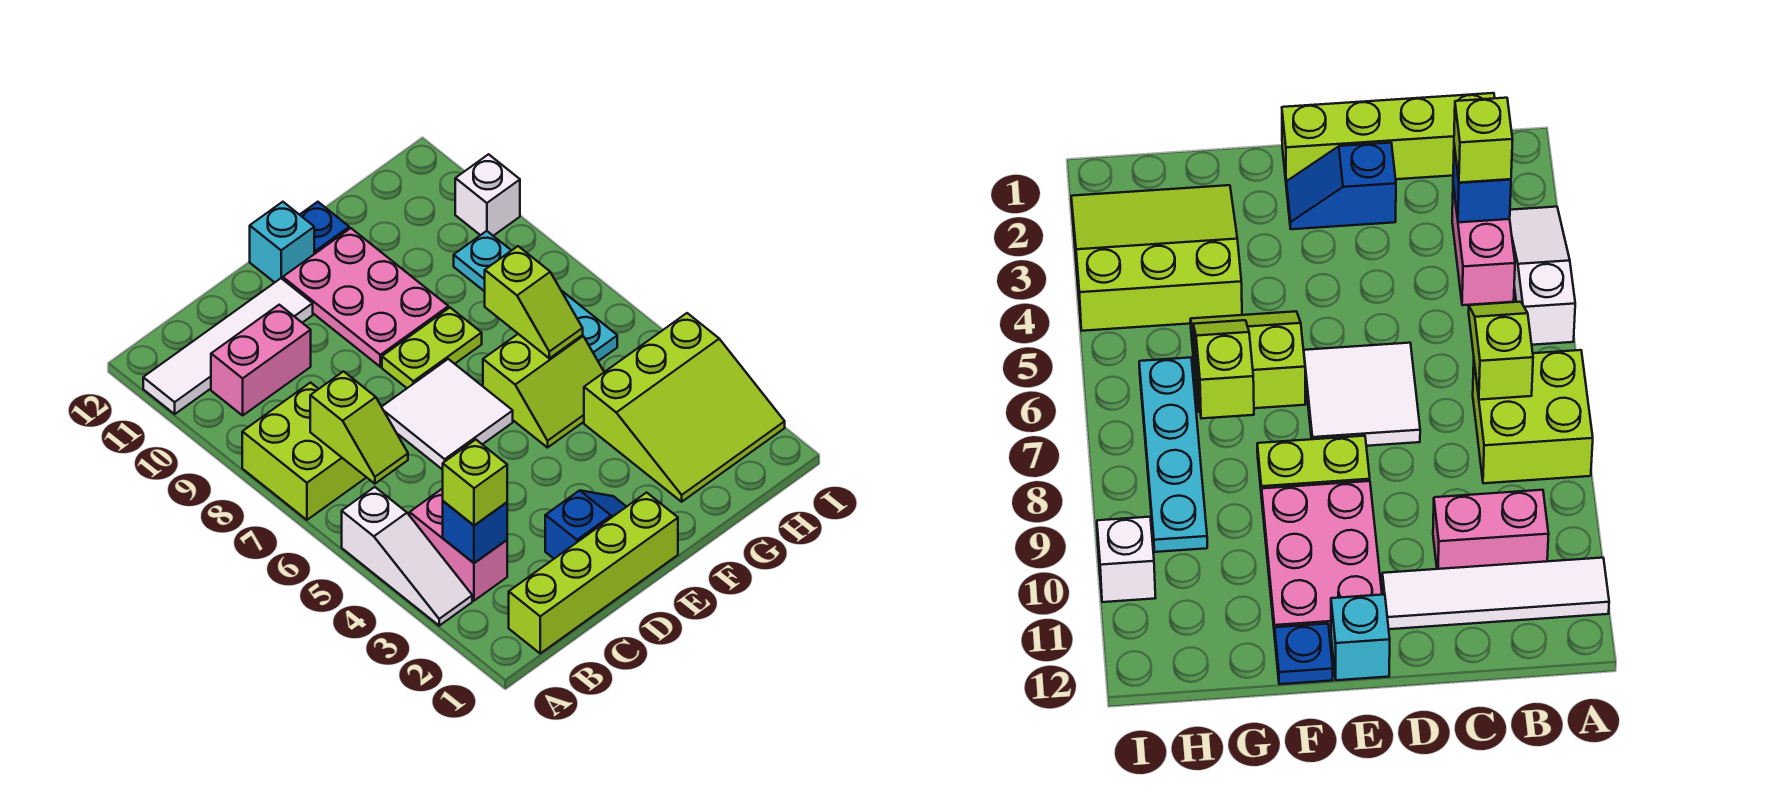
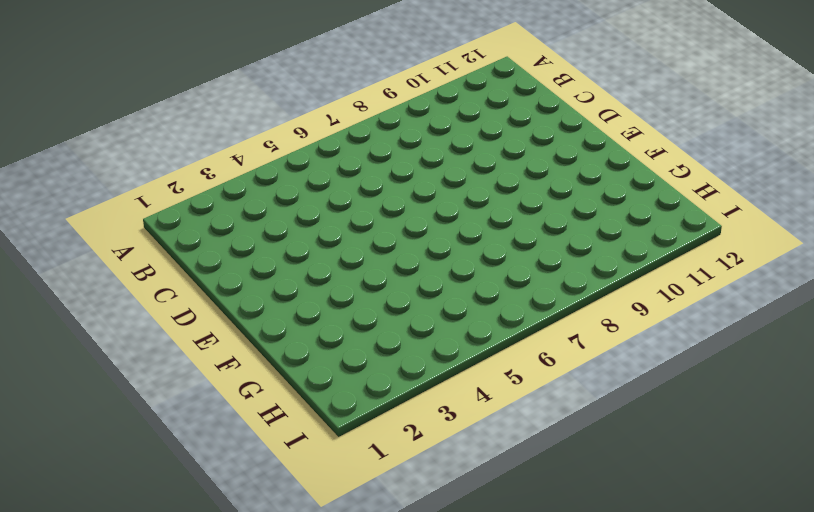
none -> white slope A3:A5 level 1 top 5
none -> lime brick A7:B8 level 1
none -> white tile A11:D11 level 1

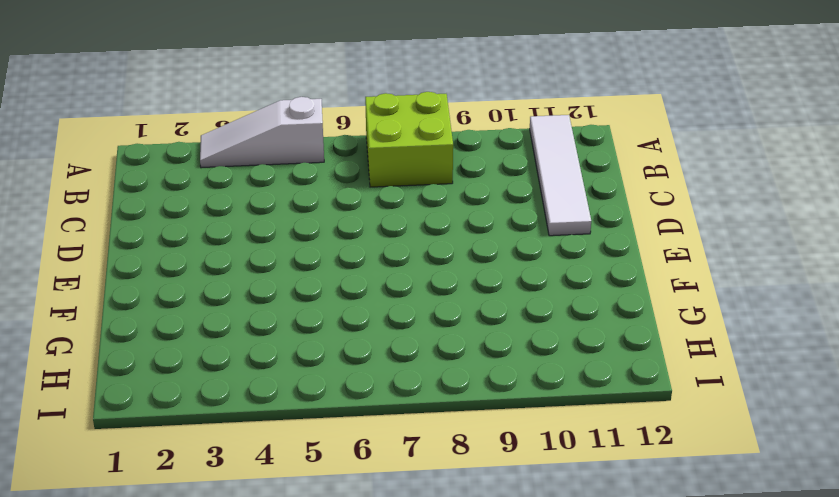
none -> lime brick B1:E1 level 1
none -> pink brick B3:B4 level 1
none -> pink brick B10:C10 level 1

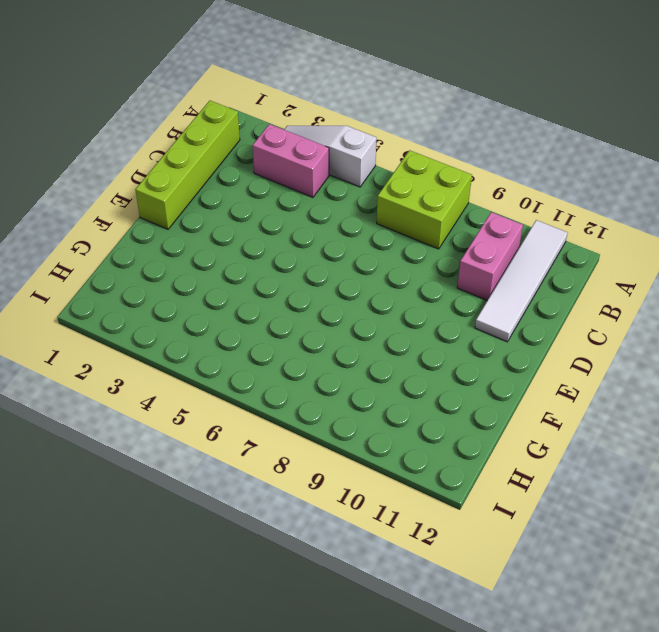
none -> blue slope D2:E2 level 1 top D
none -> white tile D6:E7 level 1
none -> lime plate E8:F8 level 1

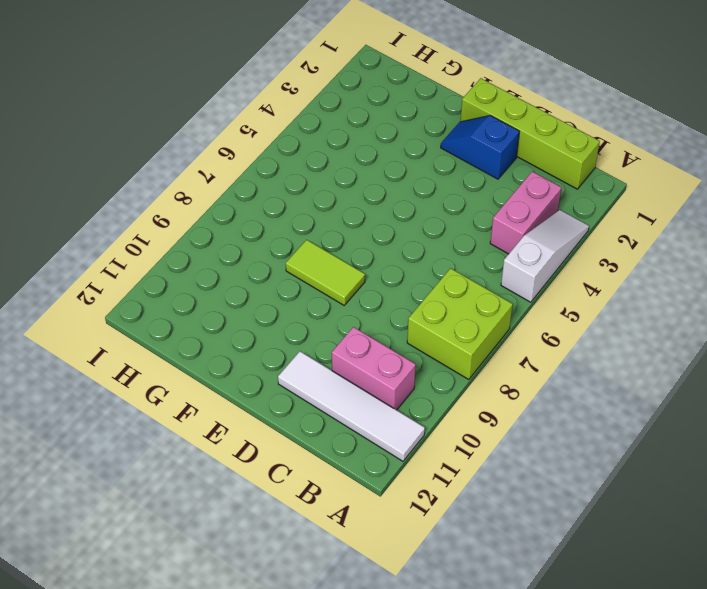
lime tile E8:F8 level 1 -> lime plate E8:F8 level 1
none -> white tile D6:E7 level 1
none -> pink plate E9:F11 level 1
none -> cyan brick E12 level 1

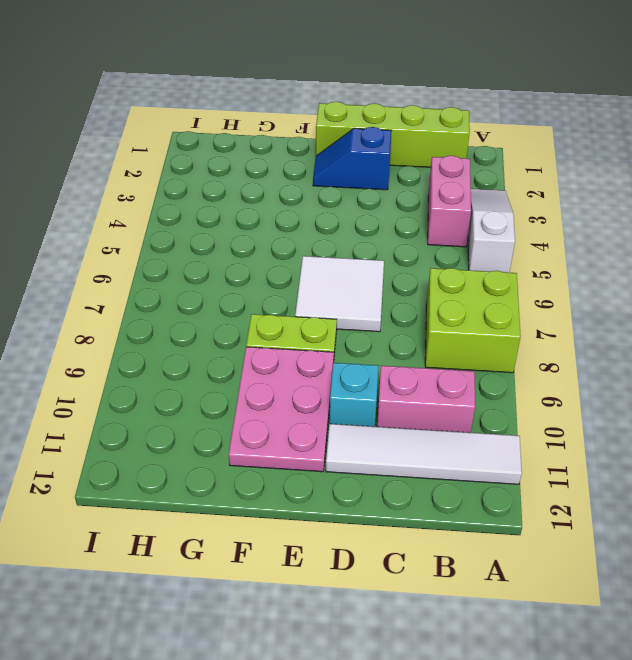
cyan brick D10 level 1 -> cyan brick E12 level 1
none -> lime slope F5:G6 level 1 top 6
none -> blue plate F12 level 1
none -> lime slope G2:I4 level 1 top 4

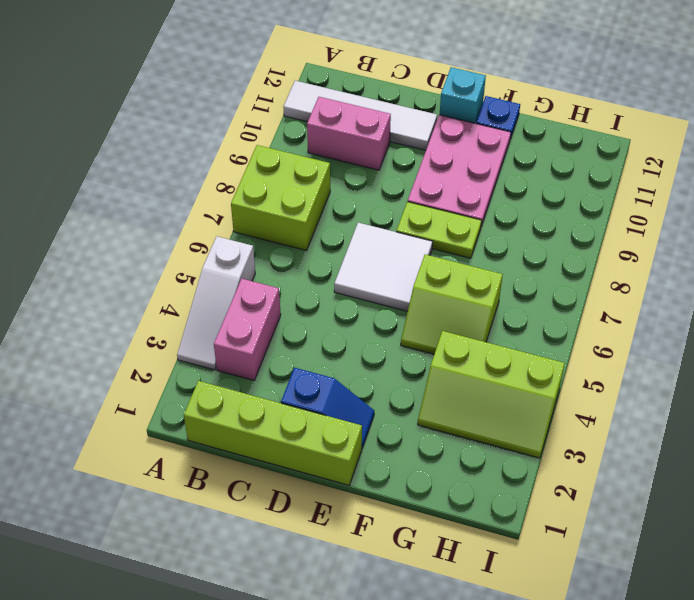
lime slope G3:I4 level 1 top 4 -> lime slope G2:I4 level 1 top 4
none -> cyan plate H6:H9 level 1
none -> white brick I10 level 1
none -> blue brick B3 level 2

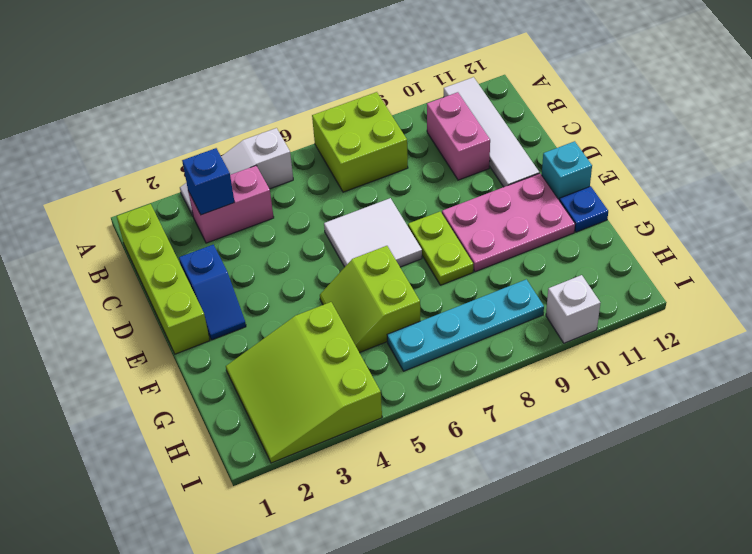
none -> lime slope B6:B7 level 2 top 7
none -> lime slope G6:G7 level 2 top 7
none -> lime brick B3 level 3

